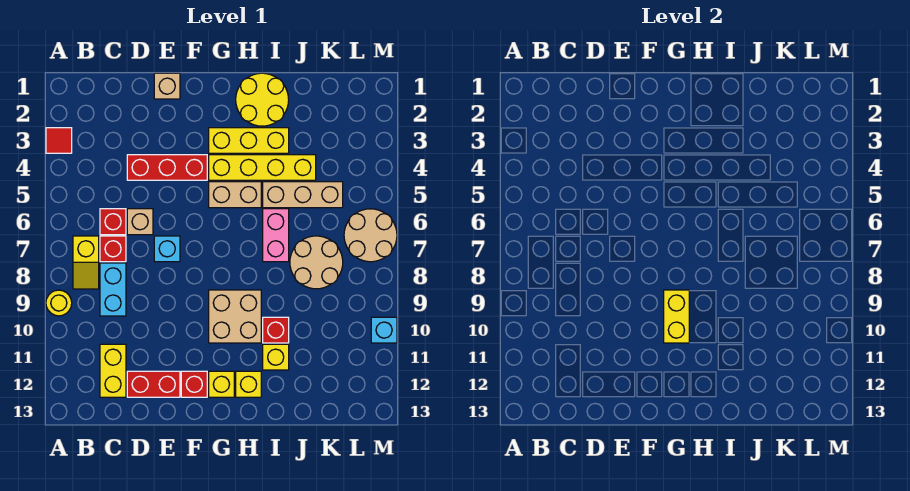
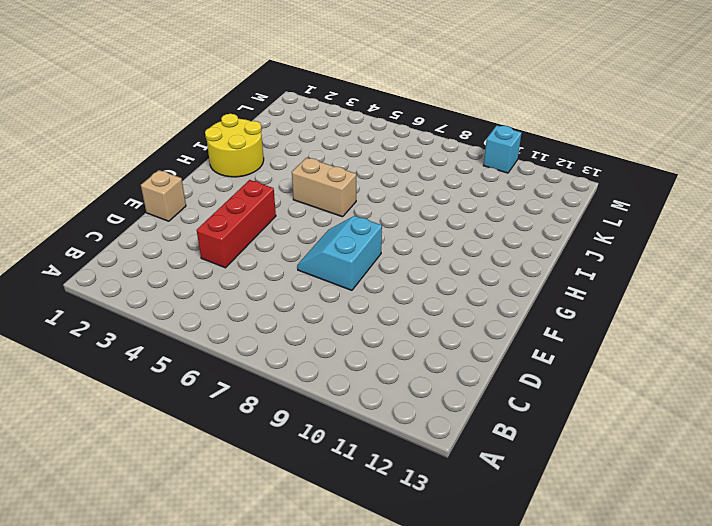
cyan slope E7:F8 level 1 top 8 -> cyan brick E7 level 1
tan brick H5:H6 level 1 -> tan brick G5:H5 level 1
none -> red tile A3 level 1
none -> yellow round brick A9 level 1
none -> yellow slope B7:B8 level 1 top 7

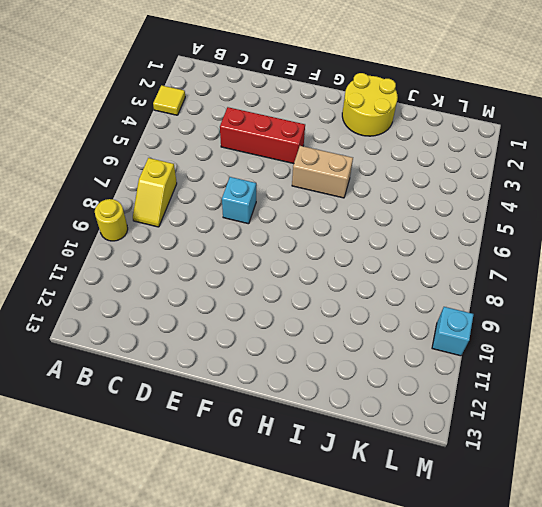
yellow tile A3 level 1 -> red tile A3 level 1
none -> red brick C6 level 1
none -> red brick C7 level 1
none -> cyan brick C8:C9 level 1

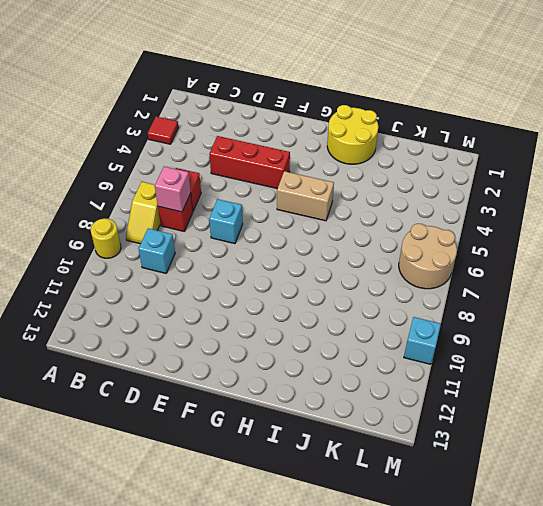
pink brick C7 level 2 -> none
cyan brick C9 level 1 -> cyan brick C8:C9 level 1
none -> yellow brick C11:C12 level 1
none -> tan brick D6 level 1
none -> red brick D12:E12 level 1

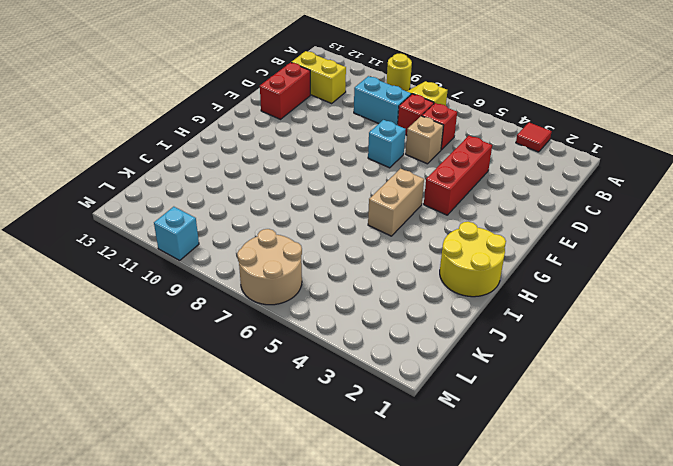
none -> tan brick E1 level 1
none -> red brick F12 level 1
none -> yellow brick G3:I3 level 1

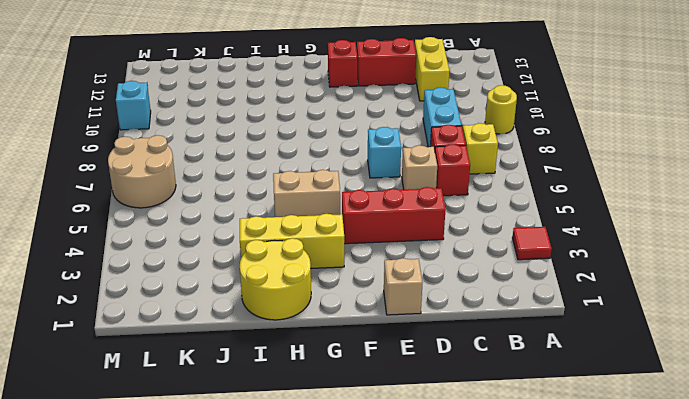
none -> yellow brick G4:J4 level 1
none -> tan brick G9:H10 level 1
none -> yellow brick G12 level 1

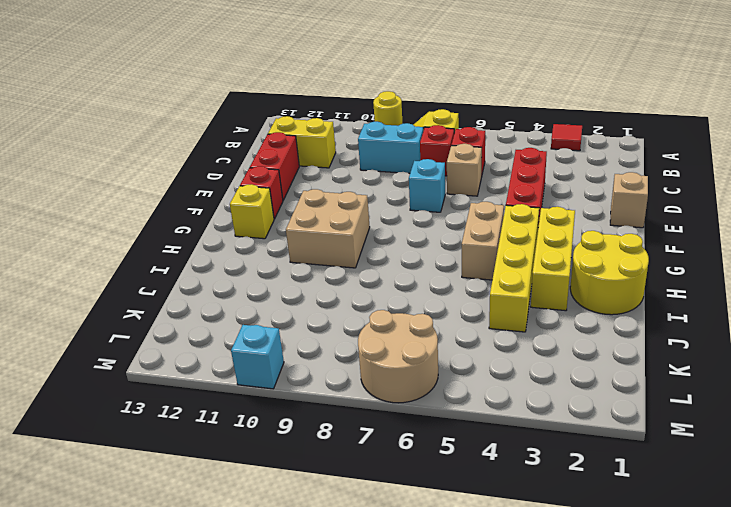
none -> yellow brick H12 level 1
none -> tan brick I5:K5 level 1
none -> pink brick I6:I7 level 1

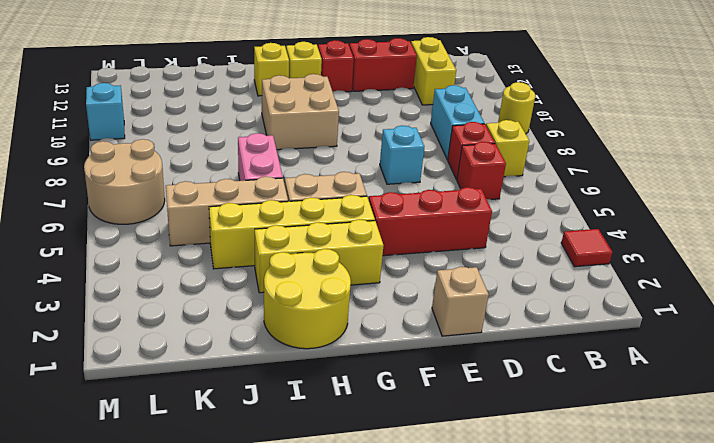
none -> tan brick D6 level 1
none -> red brick I10 level 1
none -> yellow brick I11 level 1

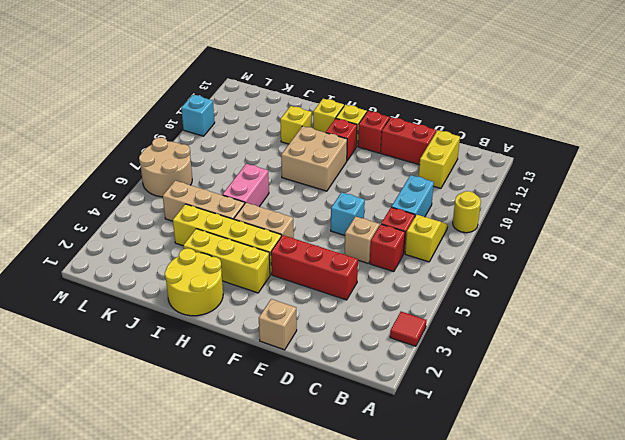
red brick G11 level 1 -> red brick I10 level 1
none -> tan round brick J7:K8 level 1
none -> yellow brick G9:G10 level 2

